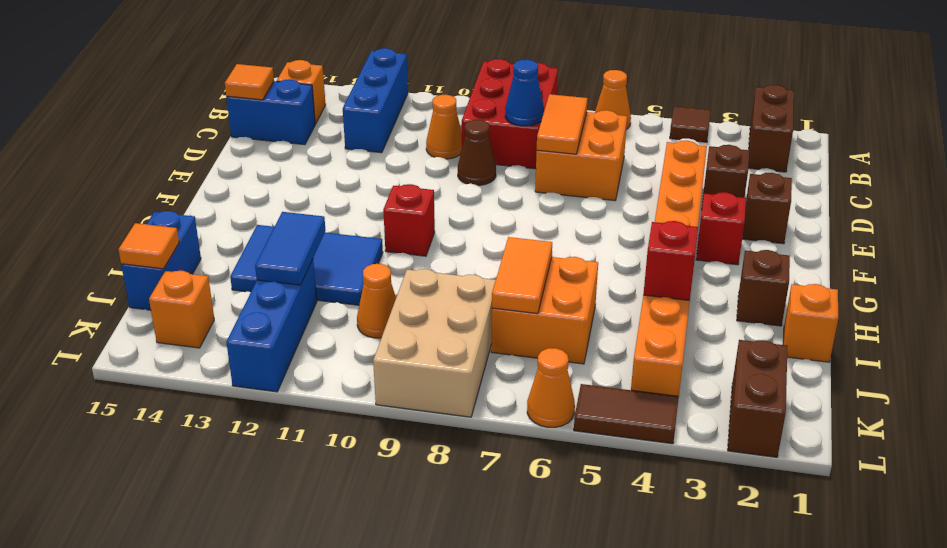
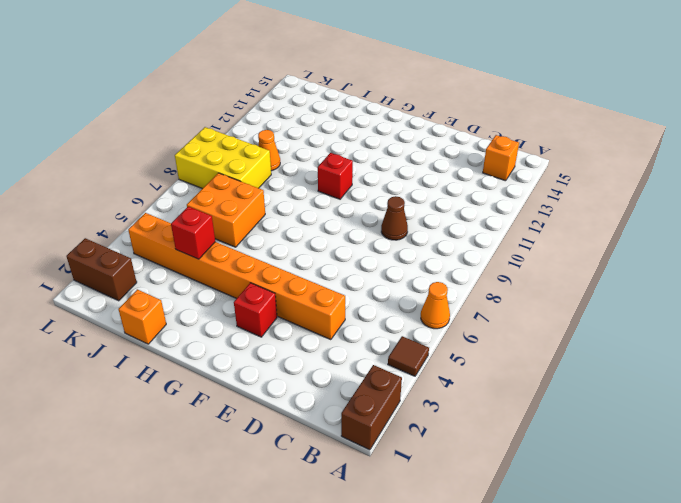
brown brick A1:A2 level 1 -> brown brick A2:B2 level 1
yellow brick J8:L9 level 1 -> tan brick J8:L9 level 1
none -> red brick A8:C9 level 1
none -> blue brick A12:C12 level 1
none -> orange brick C6:D7 level 1
none -> orange cone C10 level 1

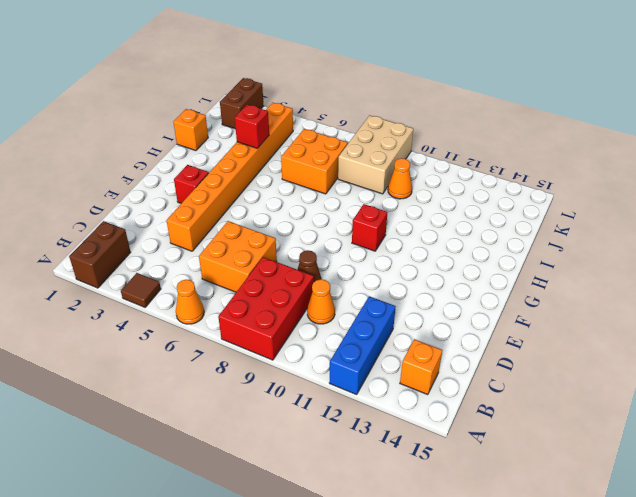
none -> blue brick C14:C15 level 1
none -> brown brick D3 level 1
none -> brown brick E2 level 1
none -> brown brick H2 level 1

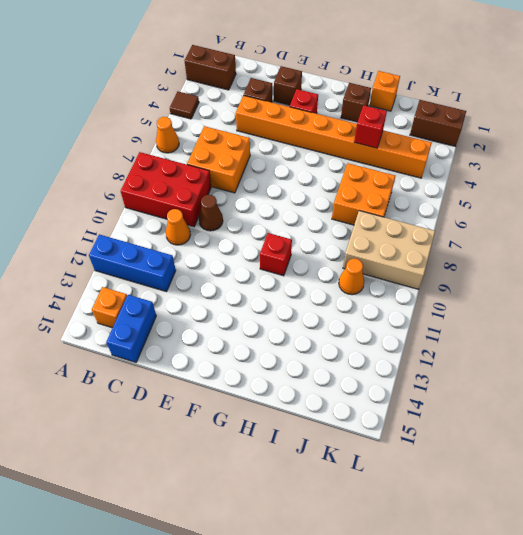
none -> blue tile H11:I13 level 1
none -> blue brick I15:J15 level 1
none -> blue brick J12:L12 level 1
none -> orange brick K14 level 1

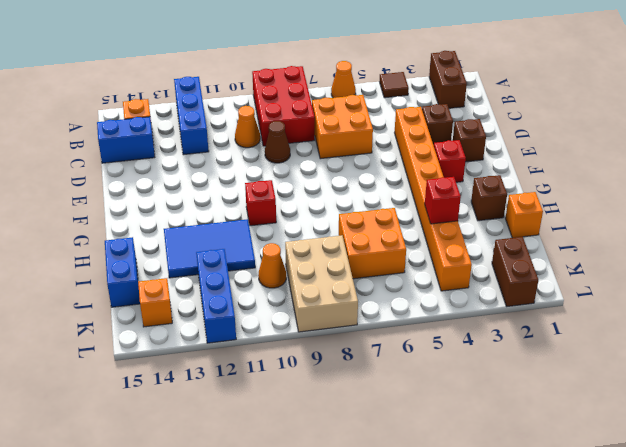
none -> brown tile L4:L5 level 1
none -> orange cone L6 level 1
none -> orange tile C7:D7 level 2
none -> blue cone C8 level 2

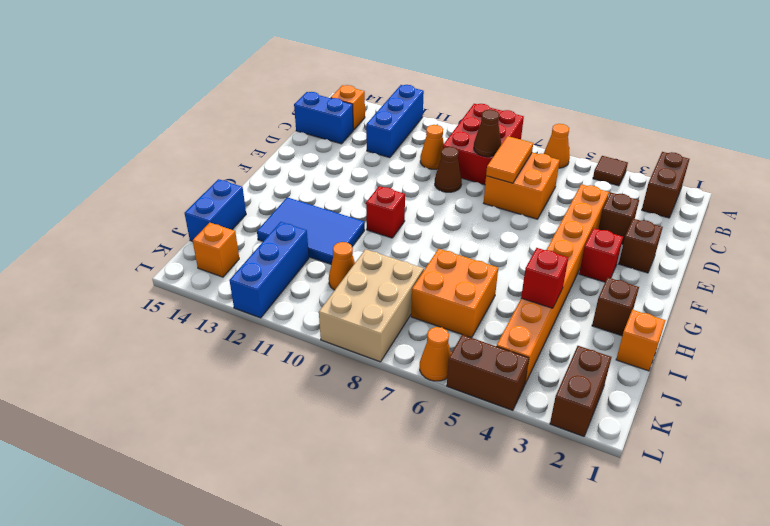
brown cone C8 level 2 -> blue cone C8 level 2
brown brick L4:L5 level 1 -> brown tile L4:L5 level 1
none -> orange tile C15 level 2
none -> orange tile I7:J7 level 2
none -> blue tile I12:J12 level 2
none -> orange tile J15 level 2

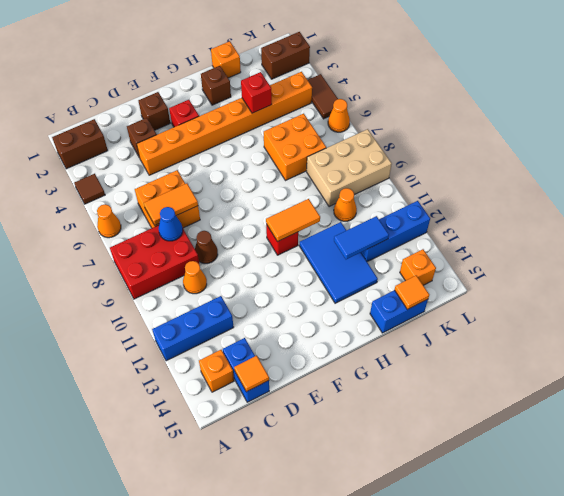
orange tile G10:H10 level 2 -> orange tile I7:J7 level 2

